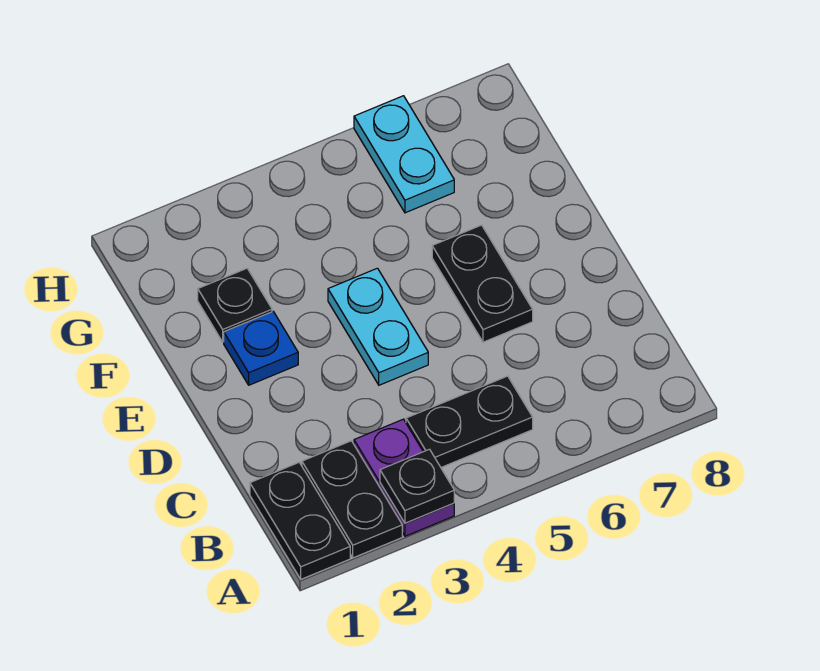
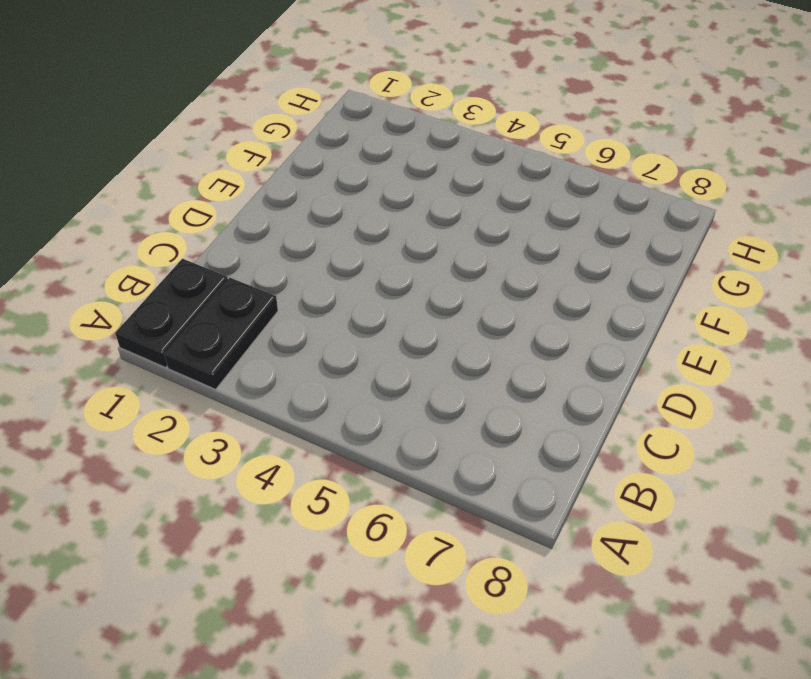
none -> purple plate A3:B3 level 1
none -> black plate B4:B5 level 1

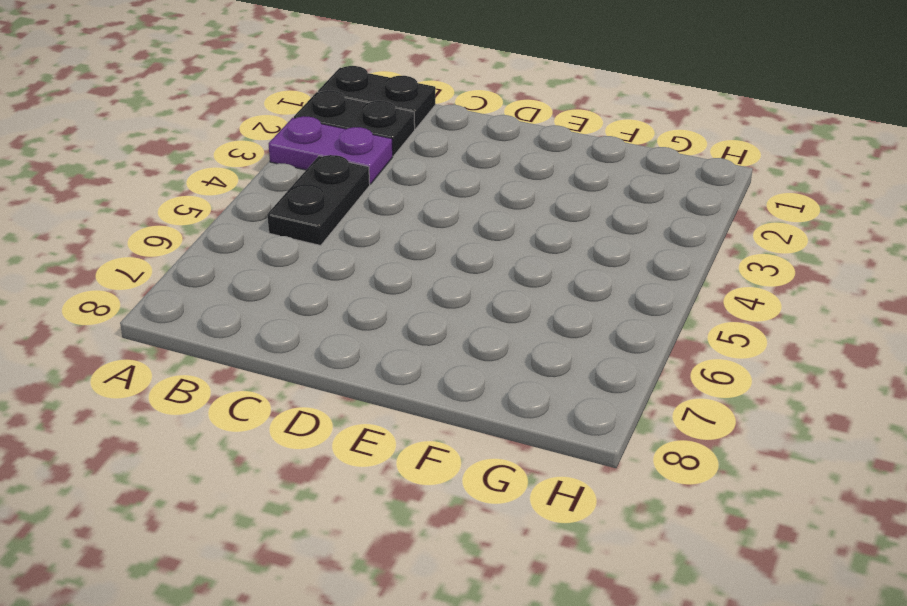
none -> cyan plate D4:E4 level 1
none -> black plate D6:E6 level 1

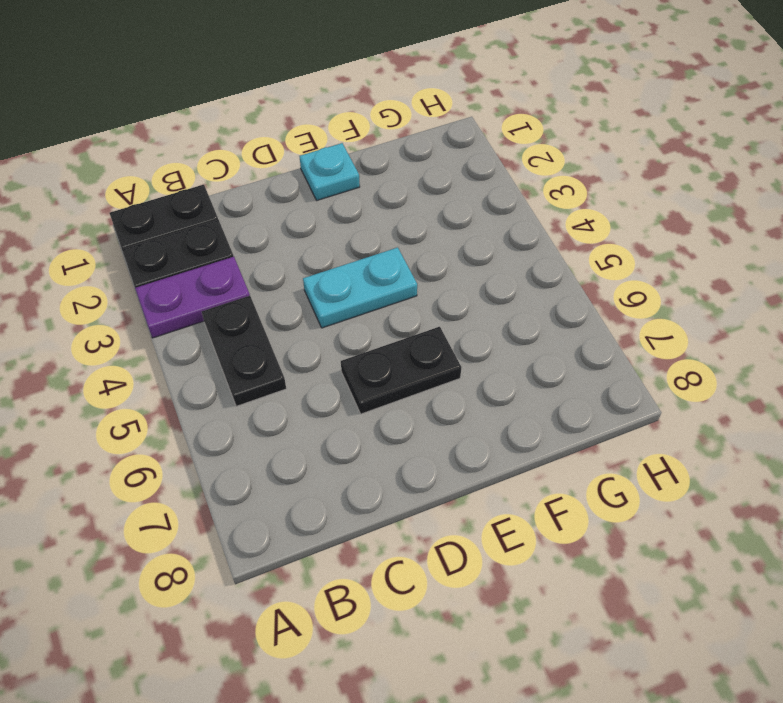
cyan plate E1 level 1 -> none
none -> blue plate E2 level 1
none -> black plate F2 level 1

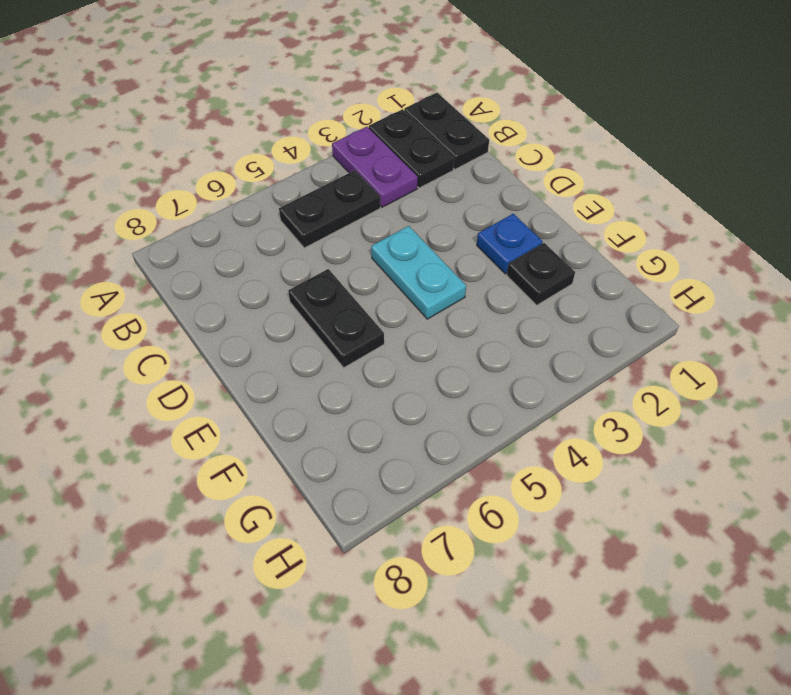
none -> cyan plate G6:H6 level 1
none -> black plate A3 level 2

